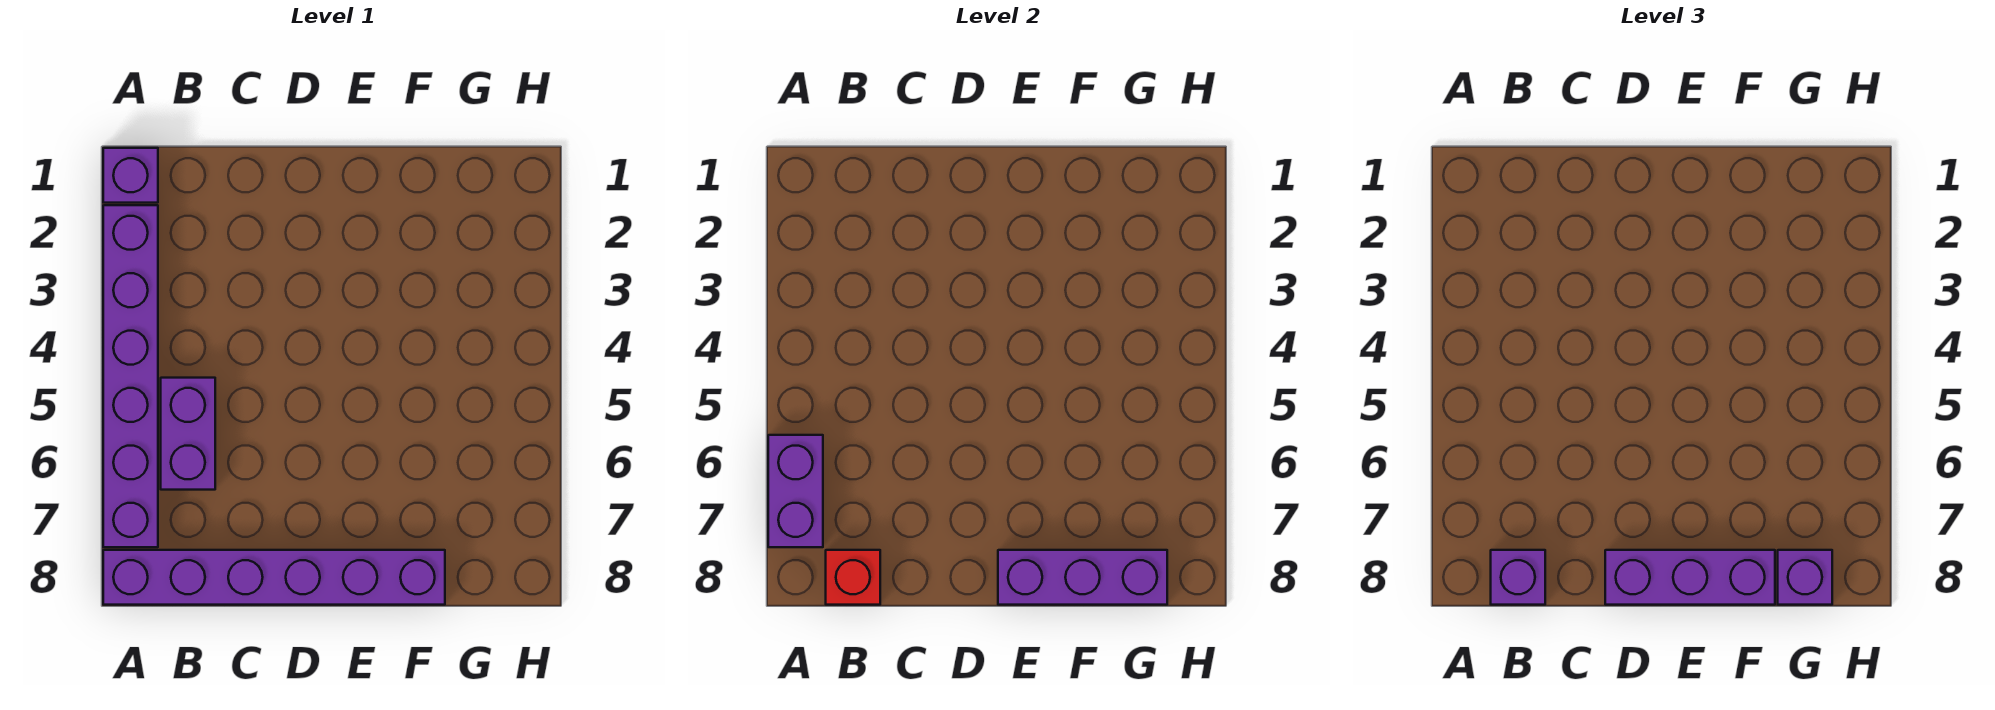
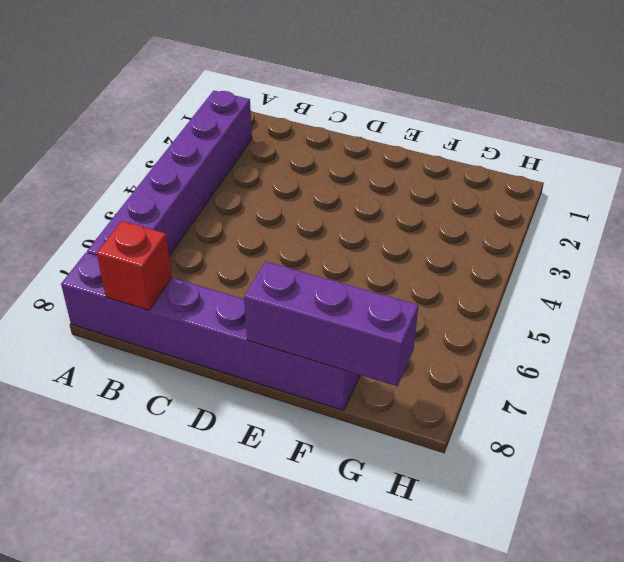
none -> purple brick A1 level 1
none -> purple brick B5:B6 level 1

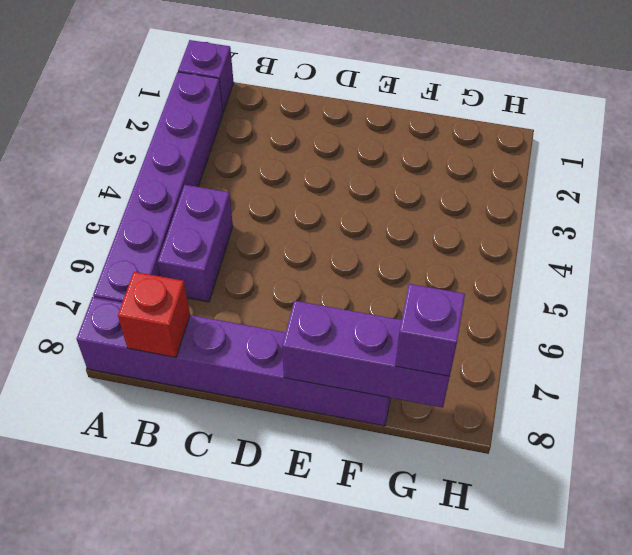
none -> purple brick A6:A7 level 2
none -> purple brick B8 level 3

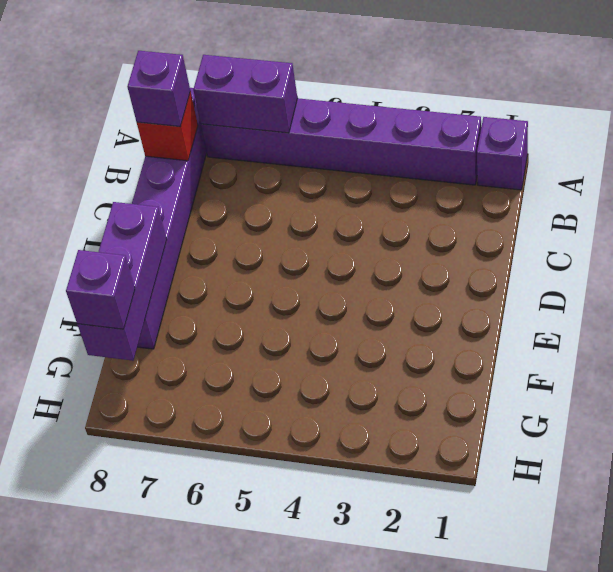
none -> purple brick B5:B6 level 1
none -> purple brick D8:F8 level 3

